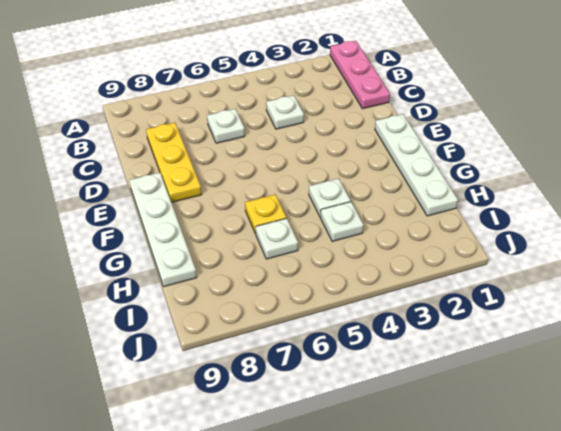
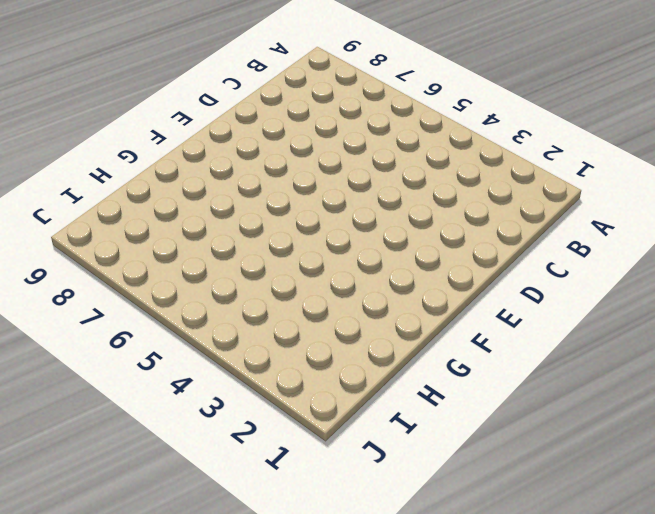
none -> pink plate A1:C1 level 1
none -> white plate C4 level 1

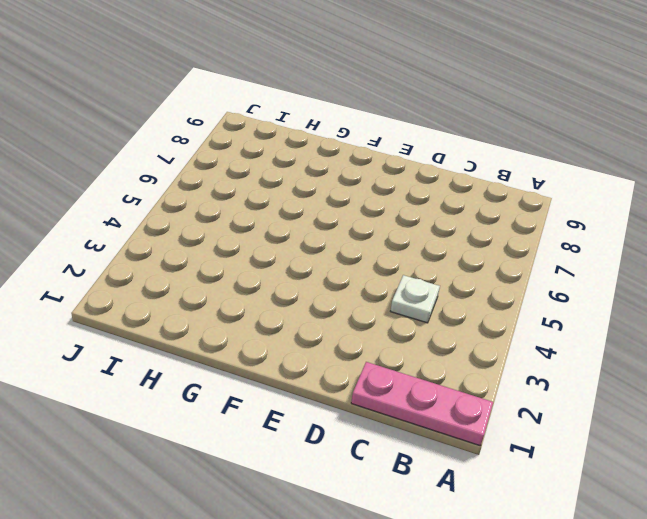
none -> white plate C6 level 1
none -> yellow plate C8:E8 level 1

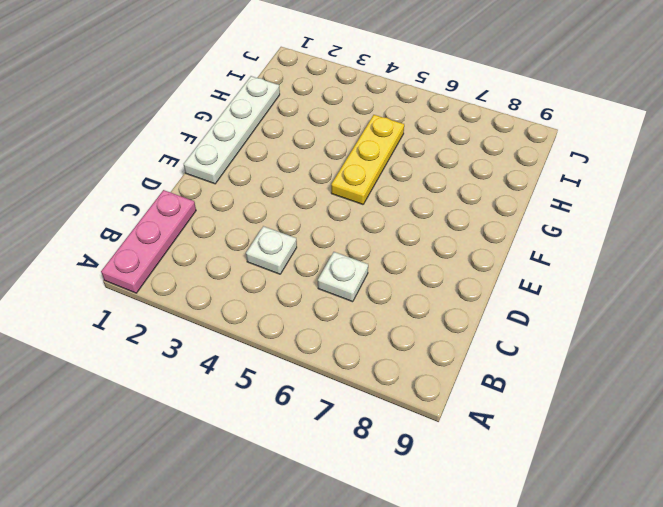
yellow plate F5:H5 level 1 -> yellow plate C8:E8 level 1
none -> white plate E9:H9 level 1
none -> white plate G4 level 1

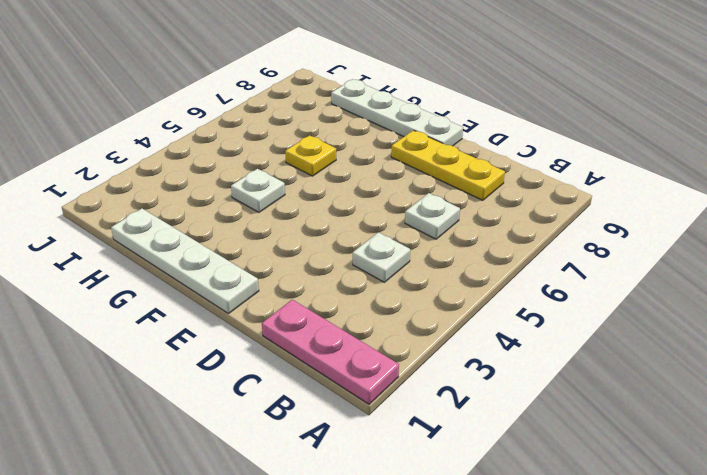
none -> white plate H4 level 1
none -> white plate H6 level 1

